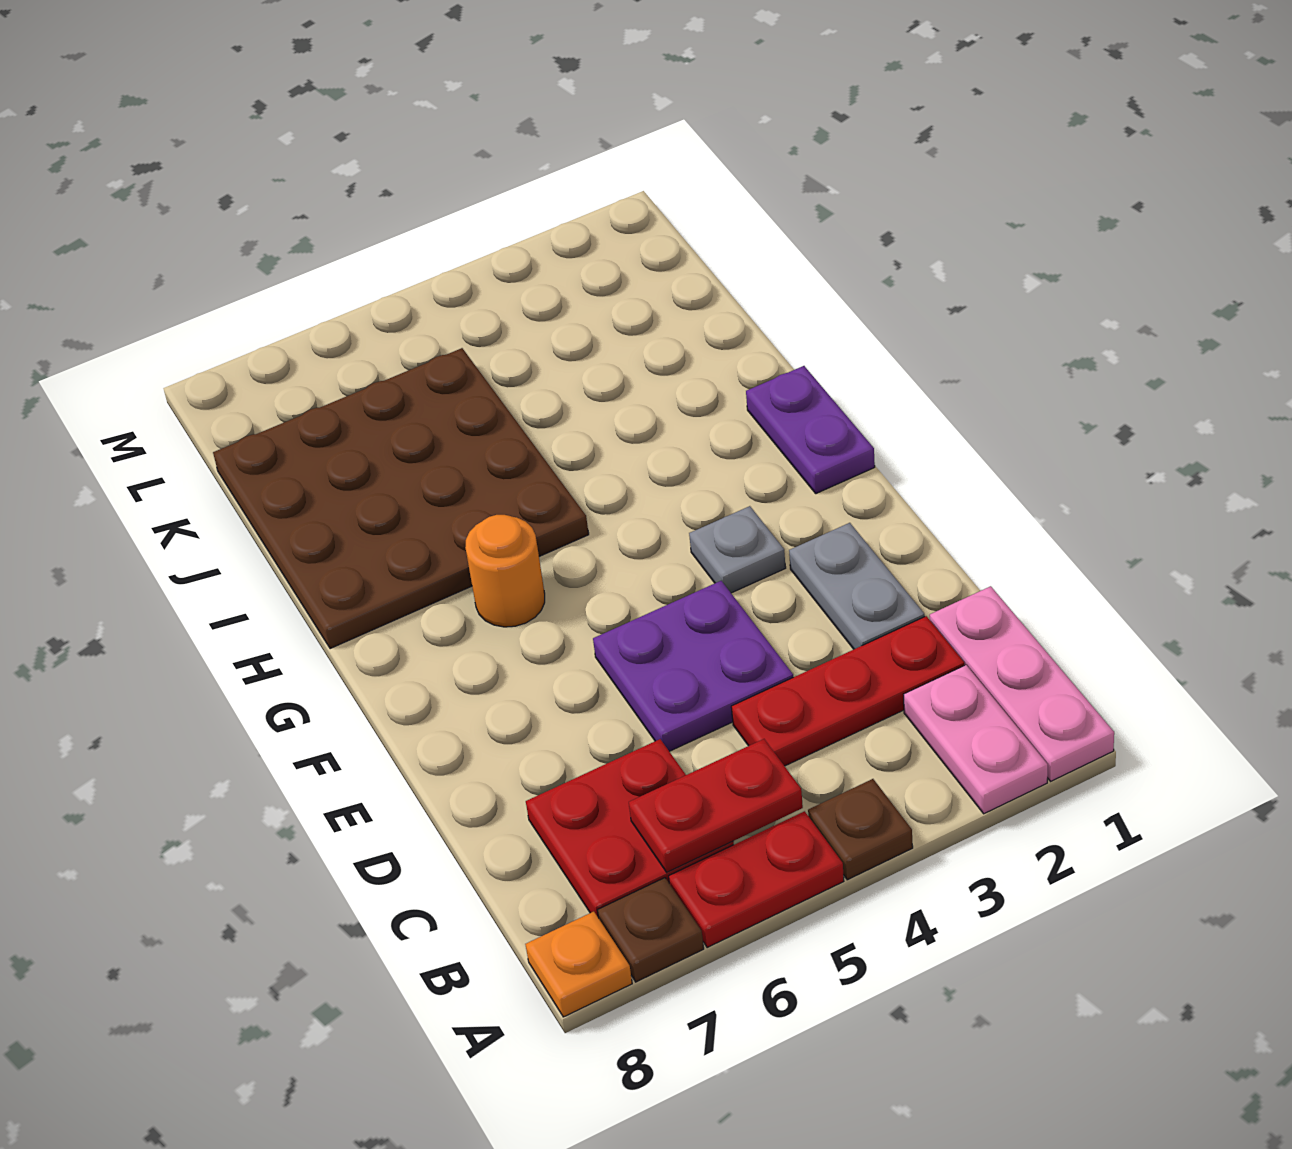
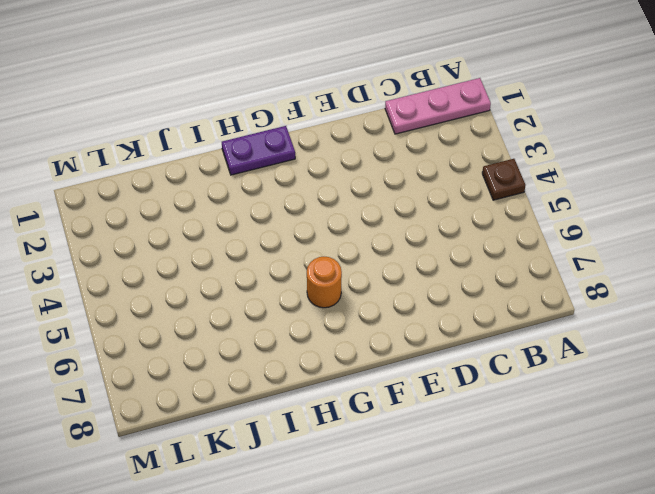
none -> pink plate A2:B2 level 1
none -> red plate A5:A6 level 1
none -> brown plate A7 level 1

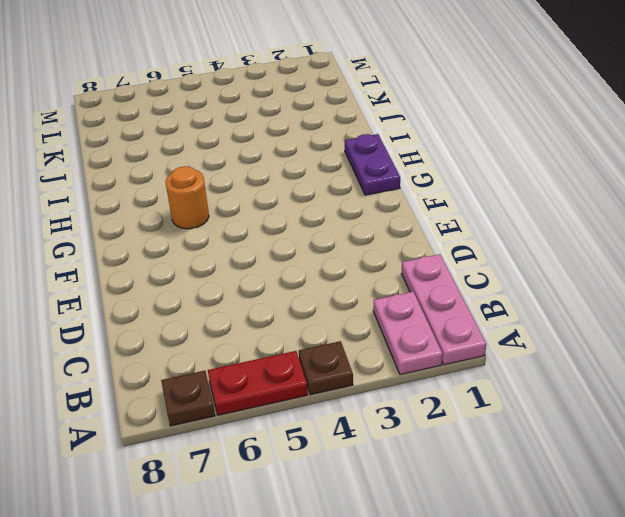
none -> orange plate A8 level 1
none -> red plate B6:C7 level 1
none -> red plate C2:C4 level 1

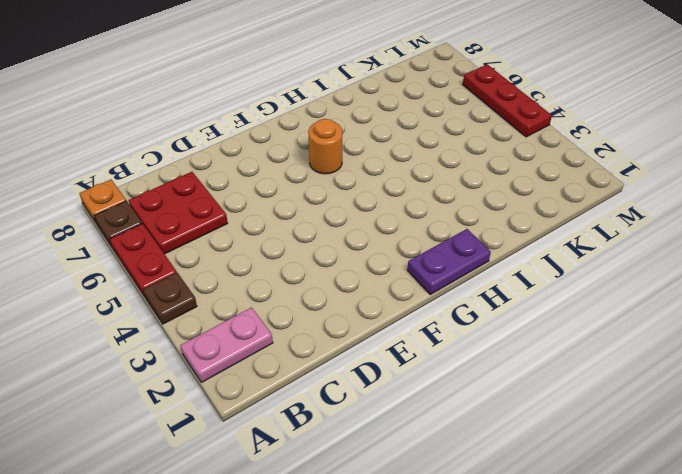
red plate M4:M6 level 1 -> red plate C2:C4 level 1
none -> pink plate A1:C1 level 1
none -> grey plate D2:E2 level 1
none -> purple plate D4:E5 level 1

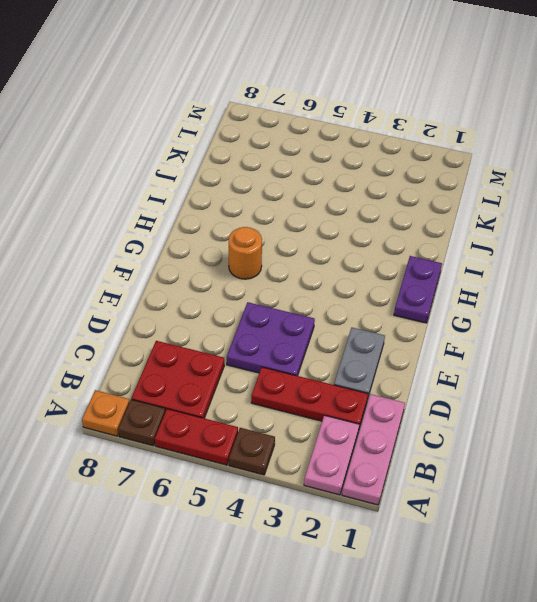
none -> grey plate F3 level 1
none -> brown plate H5:K8 level 1
none -> red plate B5:B6 level 2

